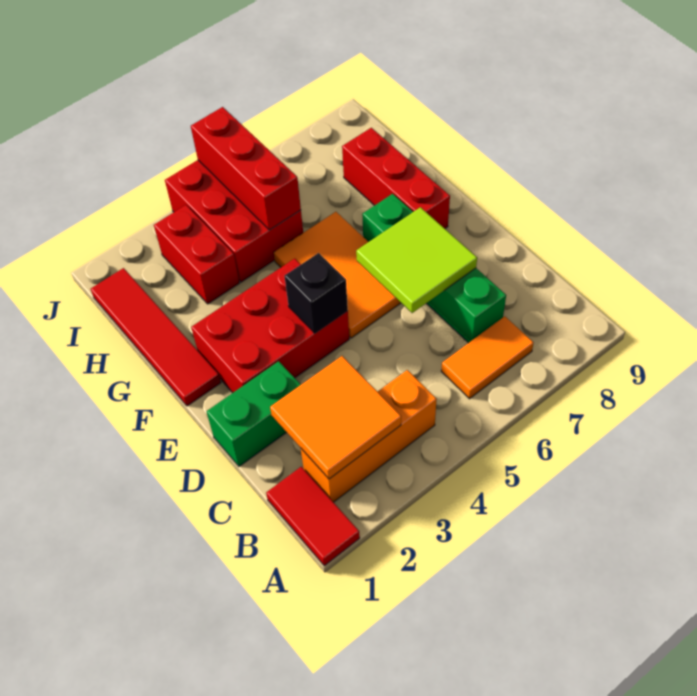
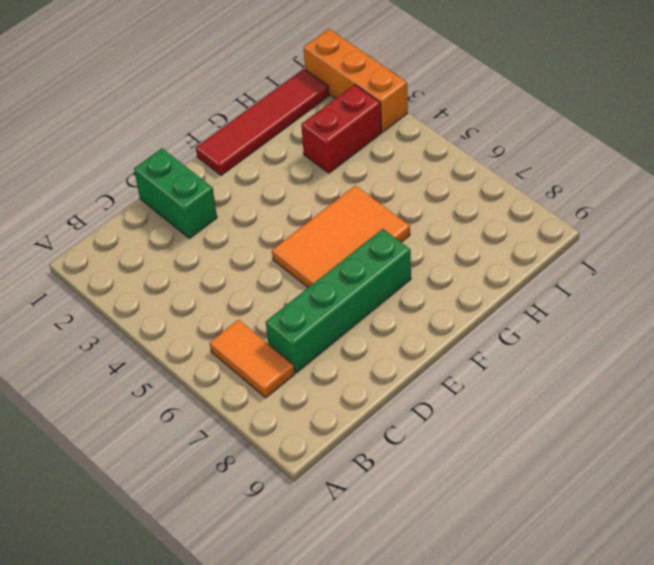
orange brick J1:J3 level 1 -> orange brick B2:B4 level 1
none -> red tile A1:B1 level 1
none -> red brick E2:F4 level 1
none -> red brick F8:H8 level 1

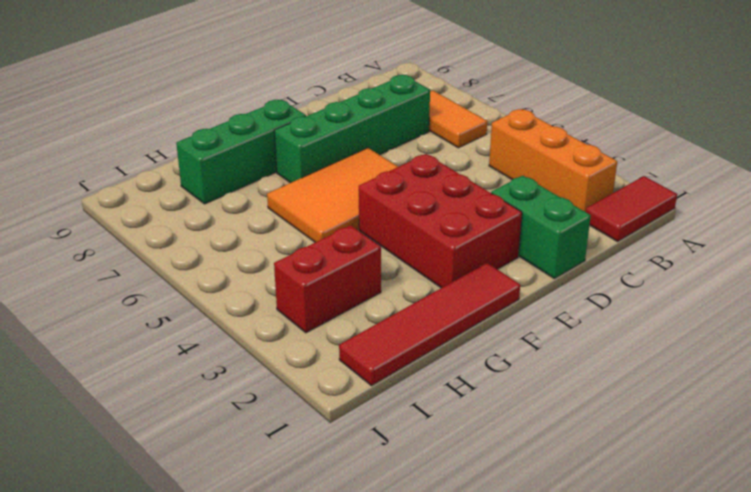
green brick F8:H8 level 1 -> red brick F8:H8 level 1
none -> red brick H4:J5 level 1
none -> orange tile B2:C3 level 2
none -> lime tile D6:E7 level 2

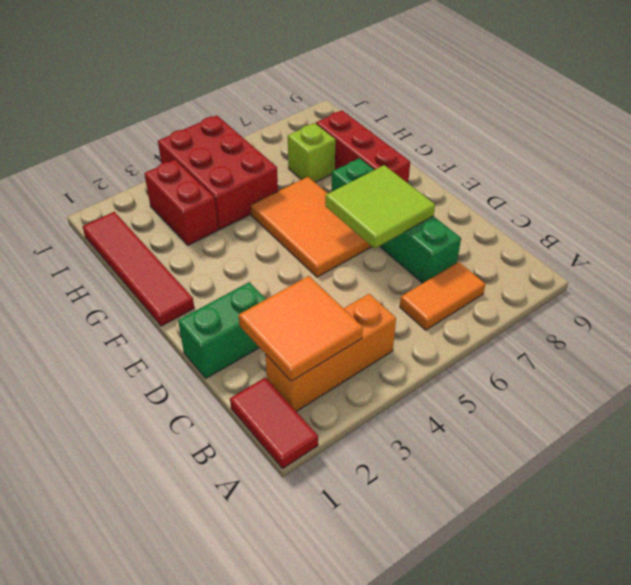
lime brick H7 level 1 -> none
none -> red brick E2:F4 level 1
none -> black brick E4 level 2
none -> red brick H5:J5 level 2

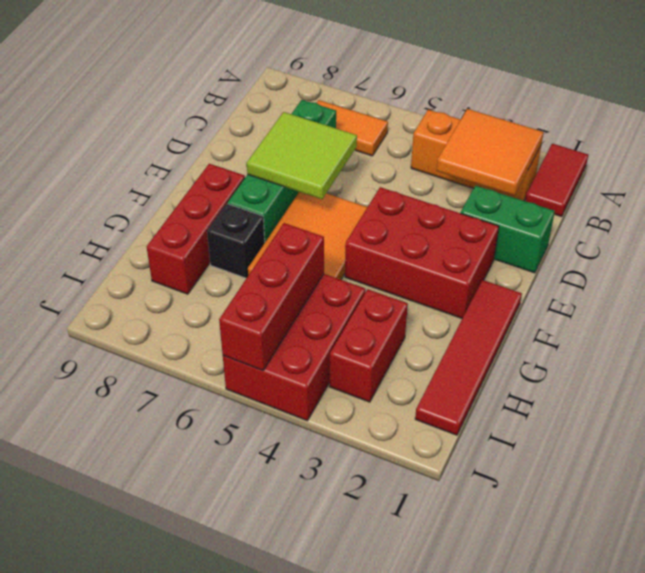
black brick G7 level 1 -> black brick E4 level 2

